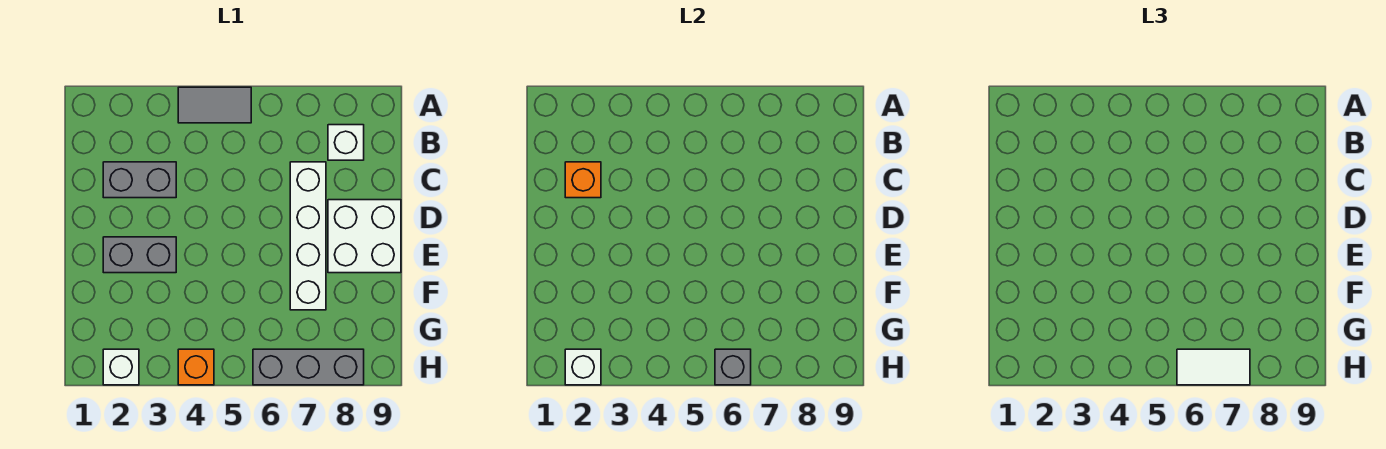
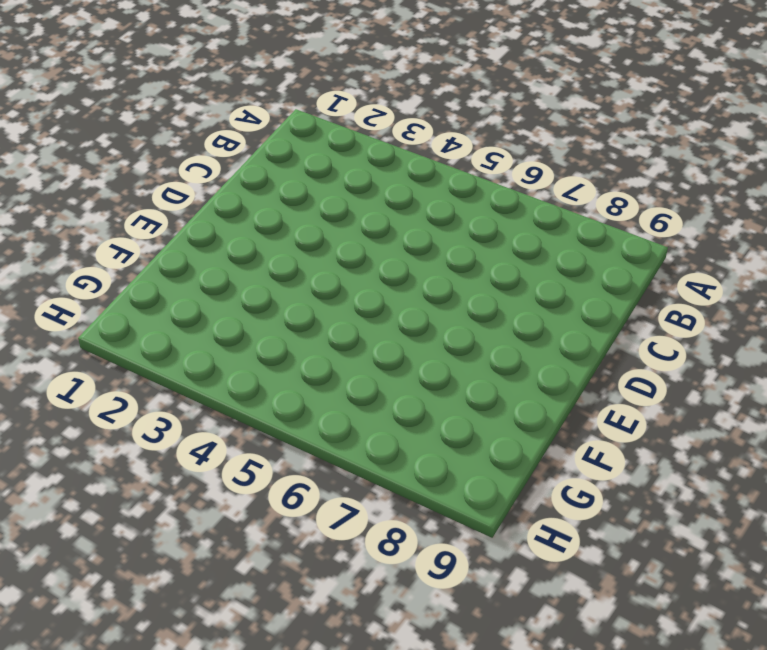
none -> grey tile A4:A5 level 1
none -> white brick B8 level 1
none -> grey brick C2:C3 level 1

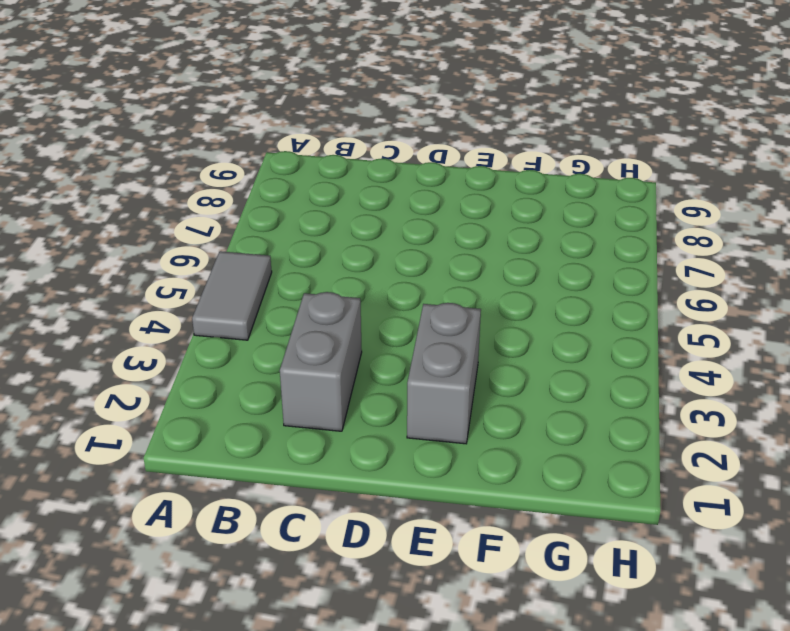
none -> white brick B8 level 1
none -> white brick C7:F7 level 1
none -> white brick D8:E9 level 1

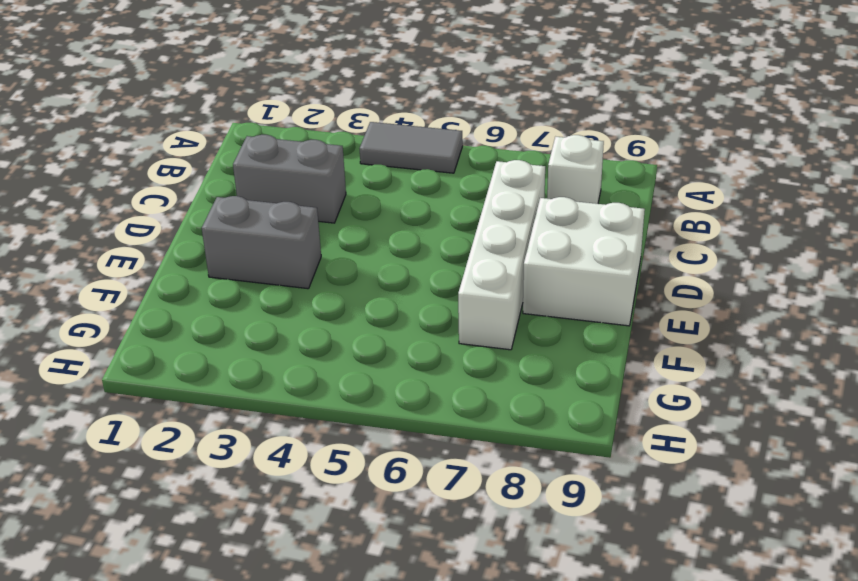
none -> white brick H2 level 1
none -> orange brick H4 level 1
none -> grey brick H6:H8 level 1

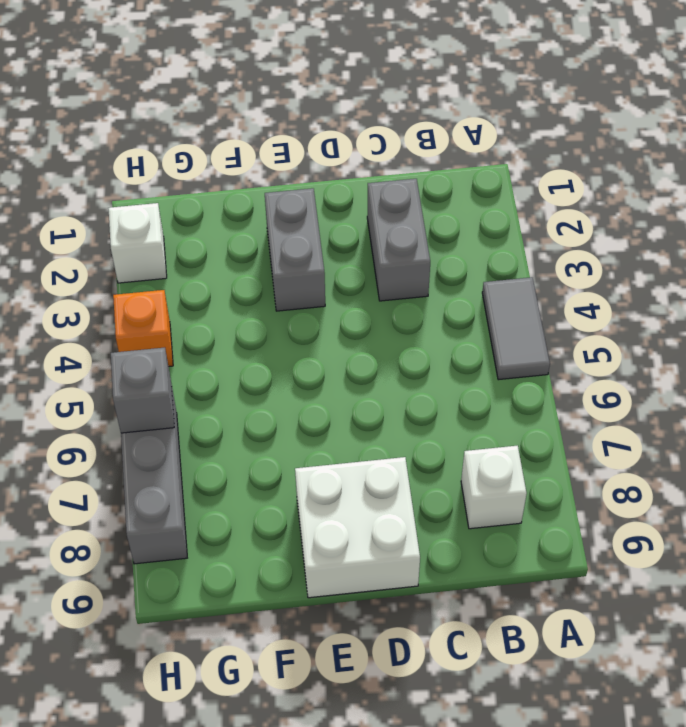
none -> white brick C7:F7 level 1
none -> orange brick C2 level 2
none -> white brick H2 level 2

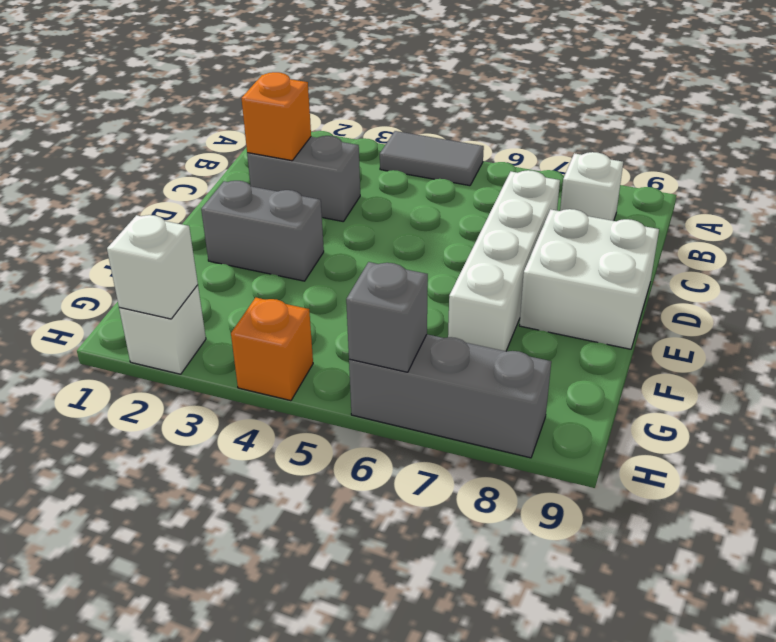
none -> white tile H6:H7 level 3

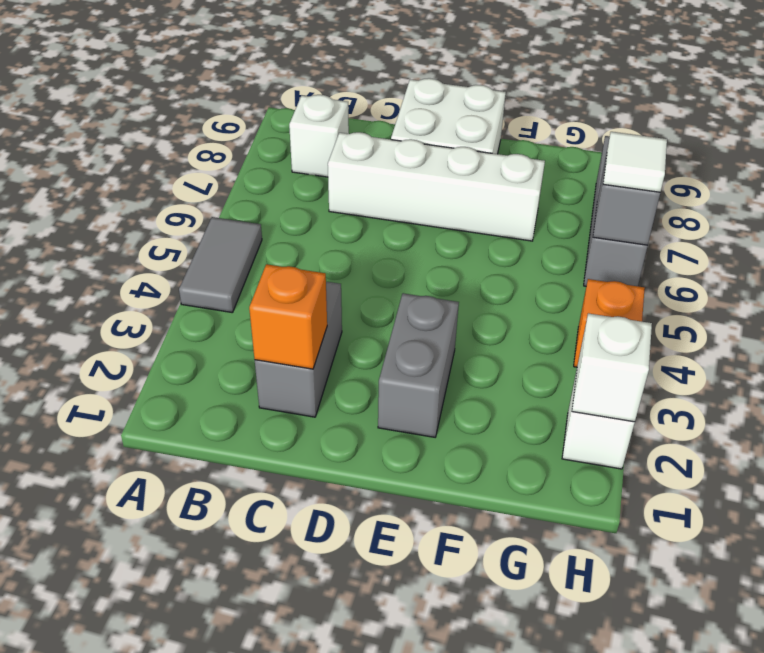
white tile H6 level 3 -> white tile H6:H7 level 3

